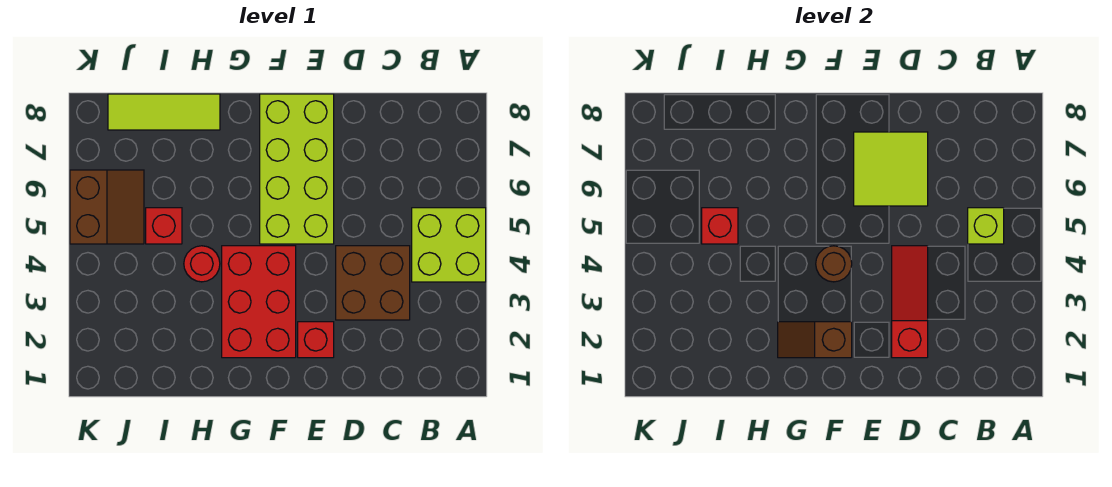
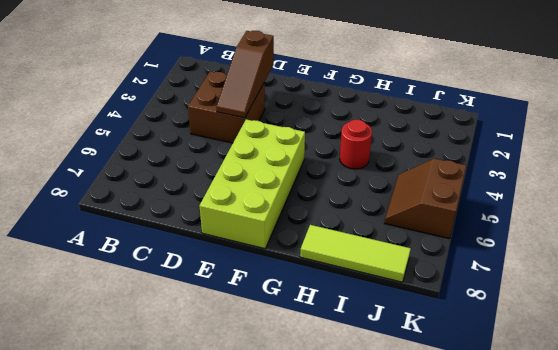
brown slope D2:D4 level 2 top 2 -> red slope D2:D4 level 2 top 2
none -> lime brick A4:B5 level 1
none -> red brick E2 level 1
none -> red brick F2:G4 level 1

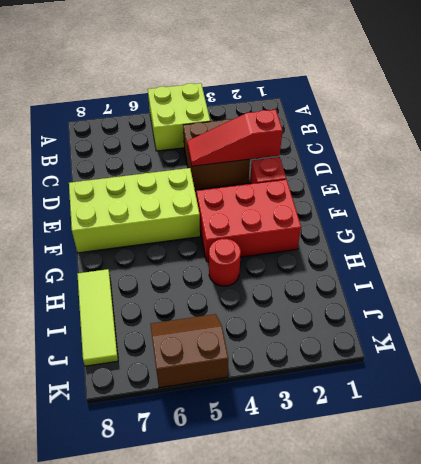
none -> red brick I5 level 1
none -> lime brick B5 level 2
none -> lime tile D6:E7 level 2

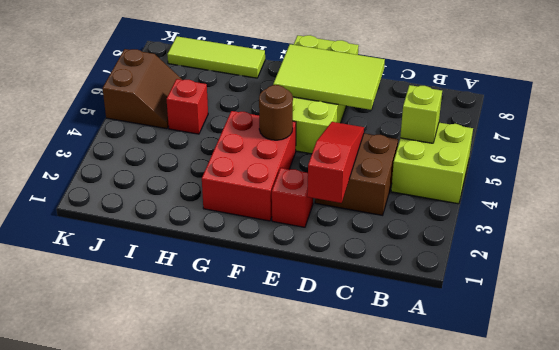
lime tile D6:F7 level 2 -> lime tile D6:E7 level 2
none -> red round brick H4 level 1
none -> brown slope F2:G2 level 2 top F
none -> red brick I5 level 2

